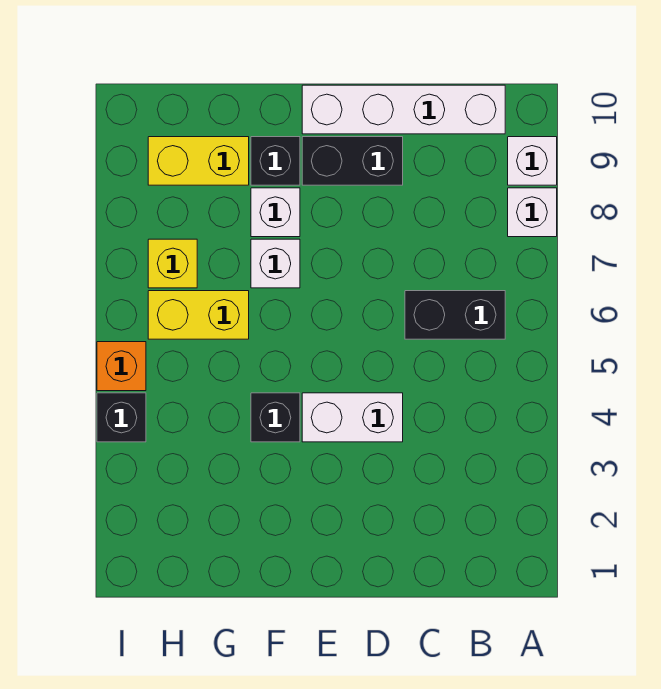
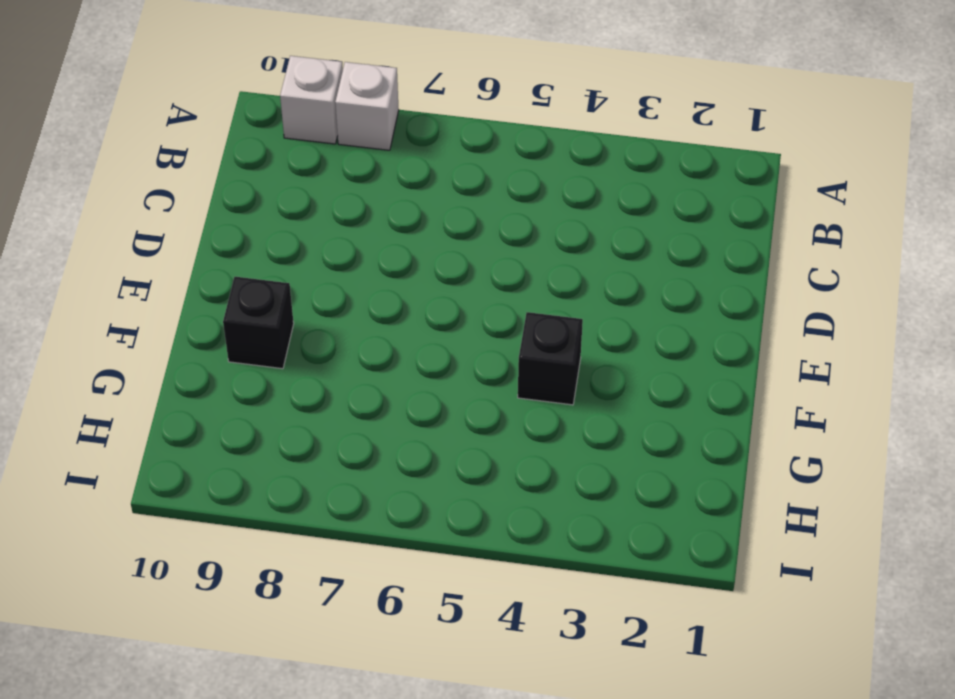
none -> black brick B6:C6 level 1
none -> white brick B10:E10 level 1
none -> white brick D4:E4 level 1

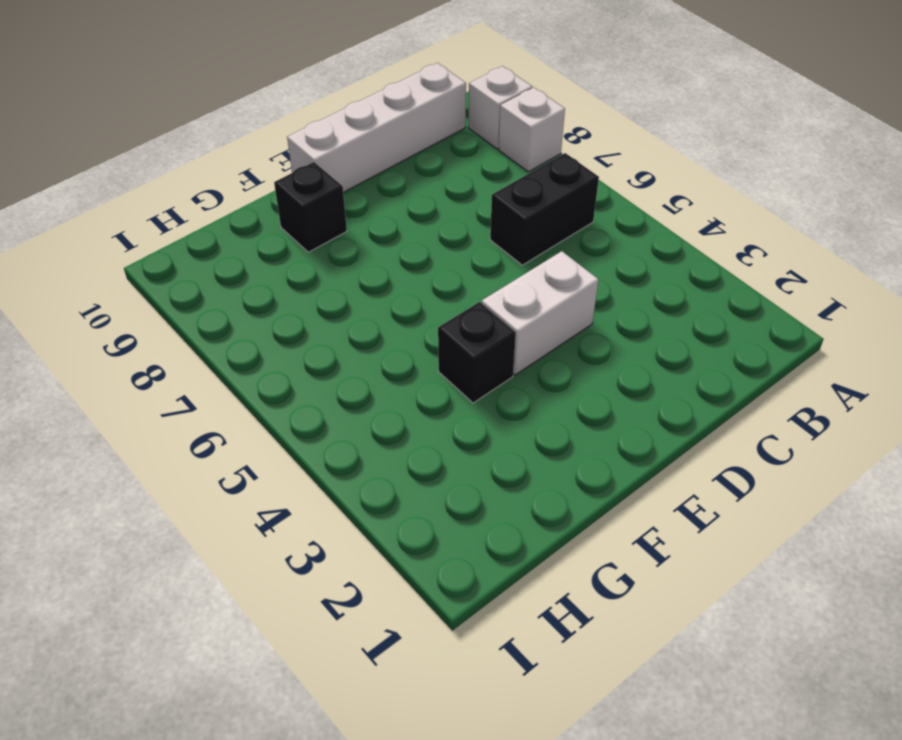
none -> black brick D9:E9 level 1
none -> white brick F7 level 1
none -> white brick F8 level 1

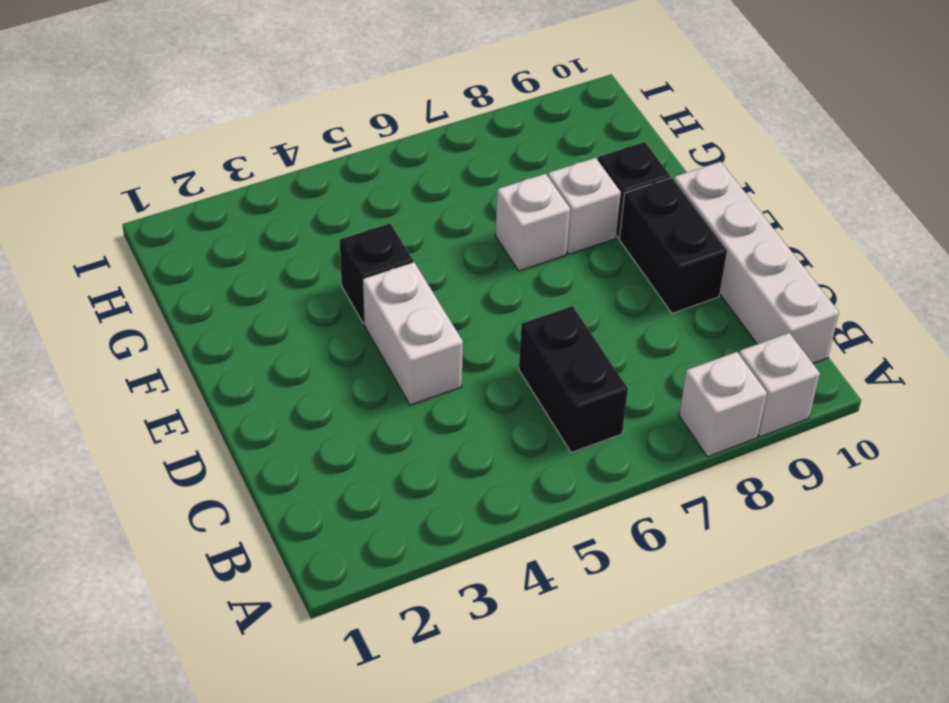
none -> yellow brick G6:H6 level 1
none -> yellow brick G9:H9 level 1
none -> yellow brick H7 level 1

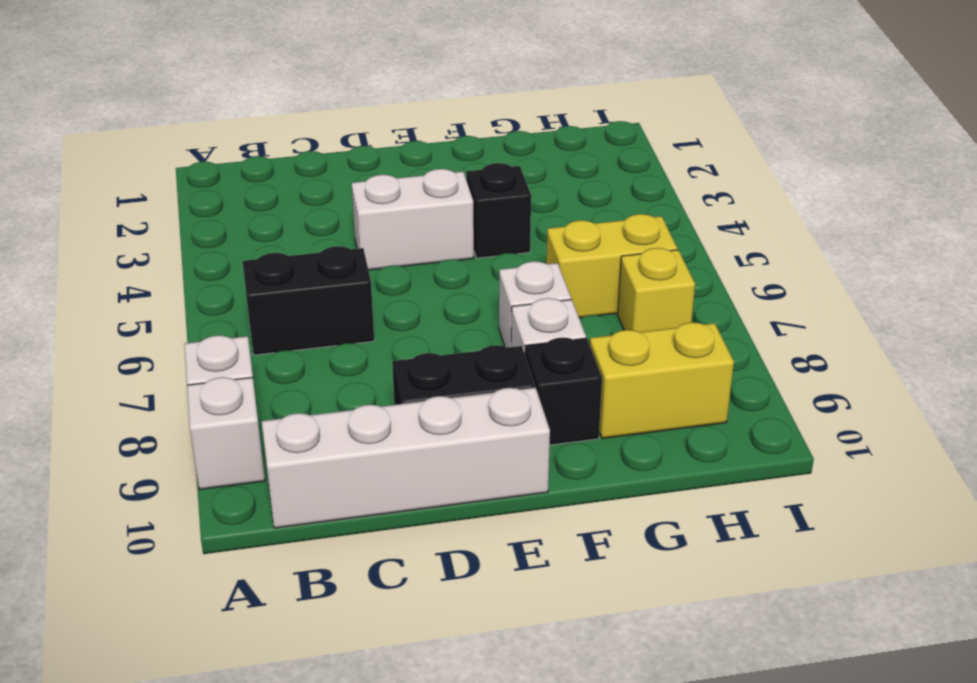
none -> black brick I4 level 1
none -> orange brick I5 level 1

